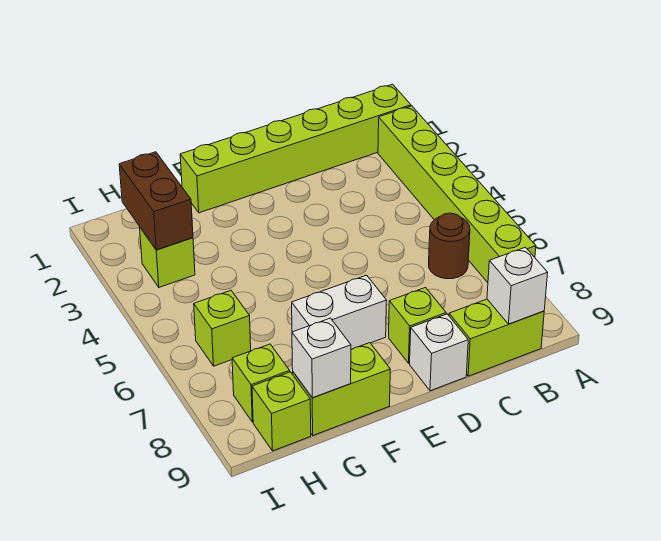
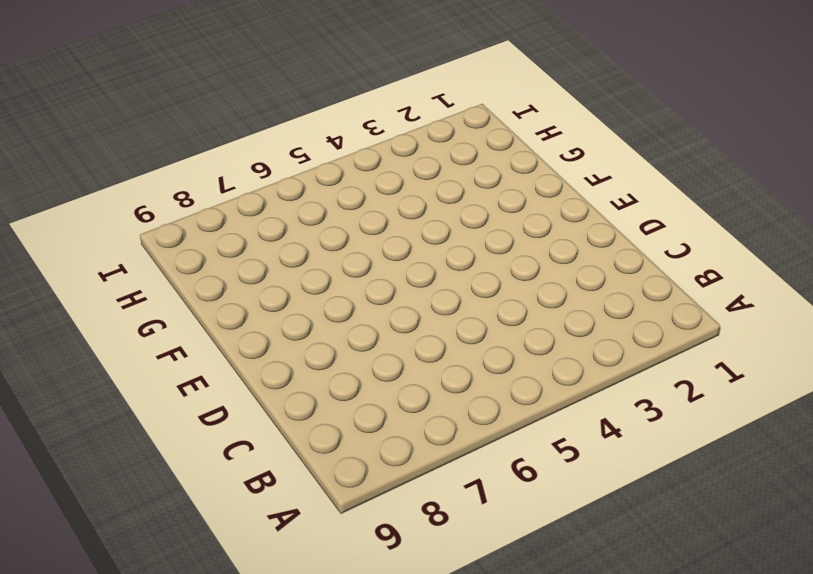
none -> lime brick A1:F1 level 1
none -> lime brick A2:A7 level 1
none -> brown round brick B6 level 1

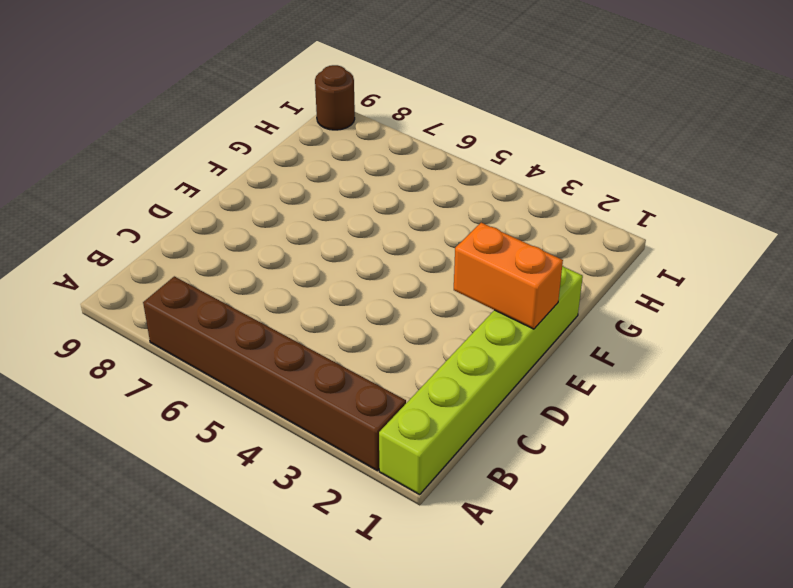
brown brick A2:A7 level 1 -> lime brick A2:A7 level 1
orange brick E1:E2 level 2 -> none
brown round brick I9 level 1 -> brown round brick B6 level 1
none -> lime brick B9:C9 level 1
none -> lime brick D8 level 1
none -> white brick D9 level 1

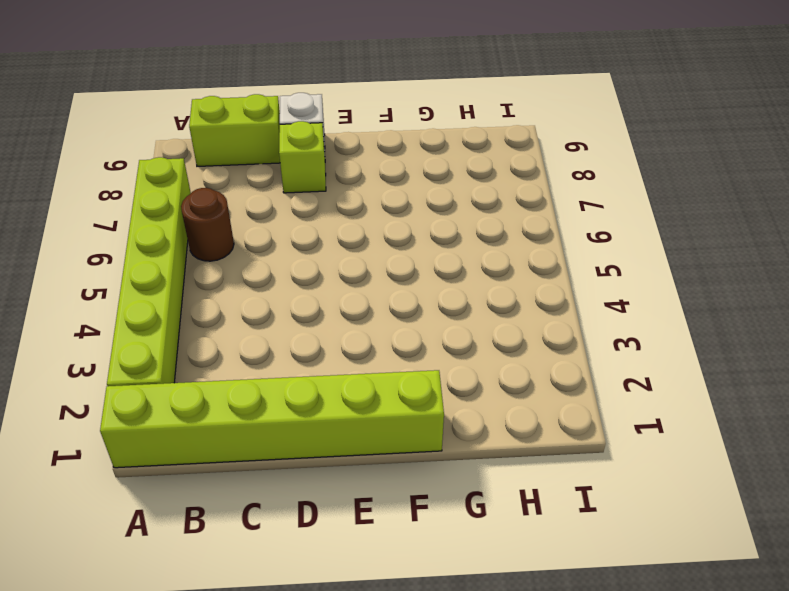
none -> white brick E7:F7 level 1
none -> lime brick F9:G9 level 1
none -> lime brick H3 level 1

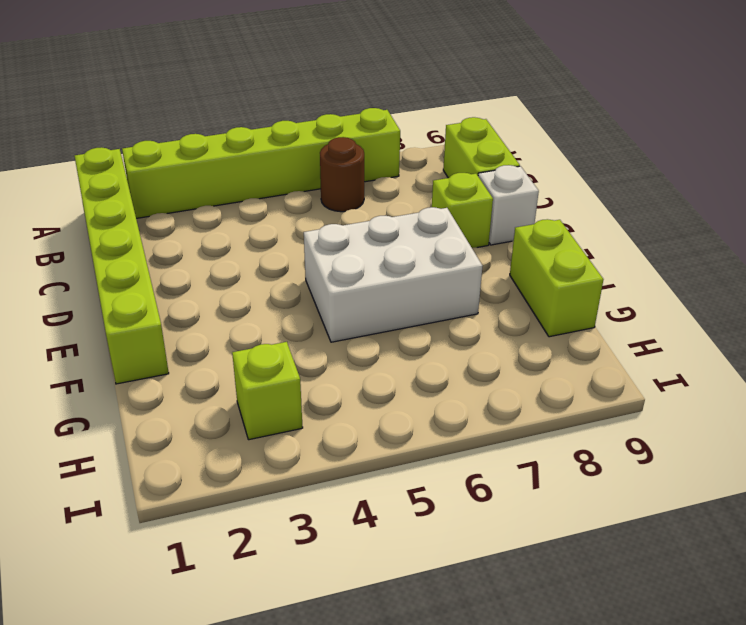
white brick E5:F7 level 1 -> white brick E7:F7 level 1
none -> lime brick H6 level 1
none -> lime brick H8 level 1
none -> lime brick H9 level 1

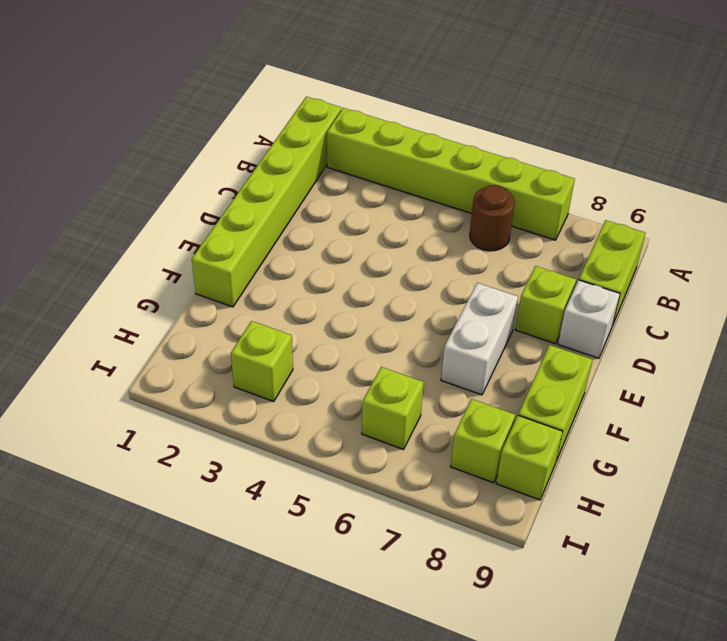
none -> white brick B9 level 2
none -> white brick G9 level 2
none -> brown brick H2:H3 level 2

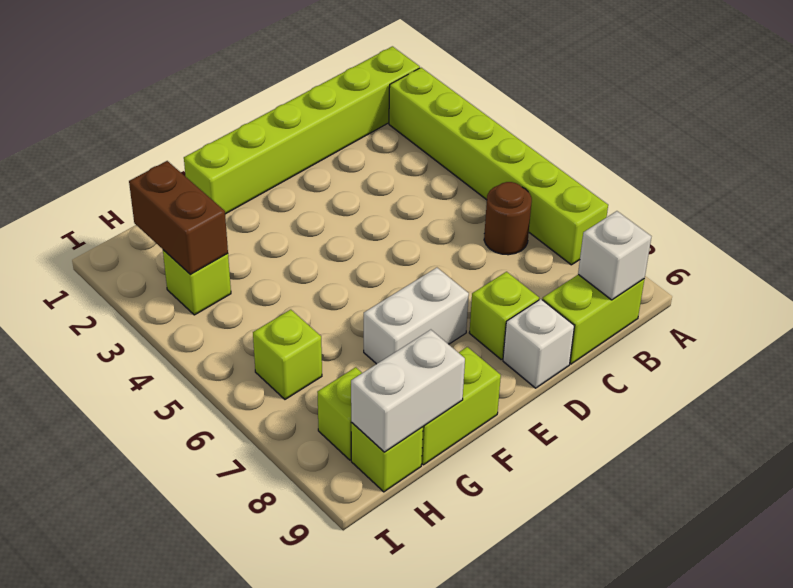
white brick G9:H9 level 2 -> white brick G9 level 2

